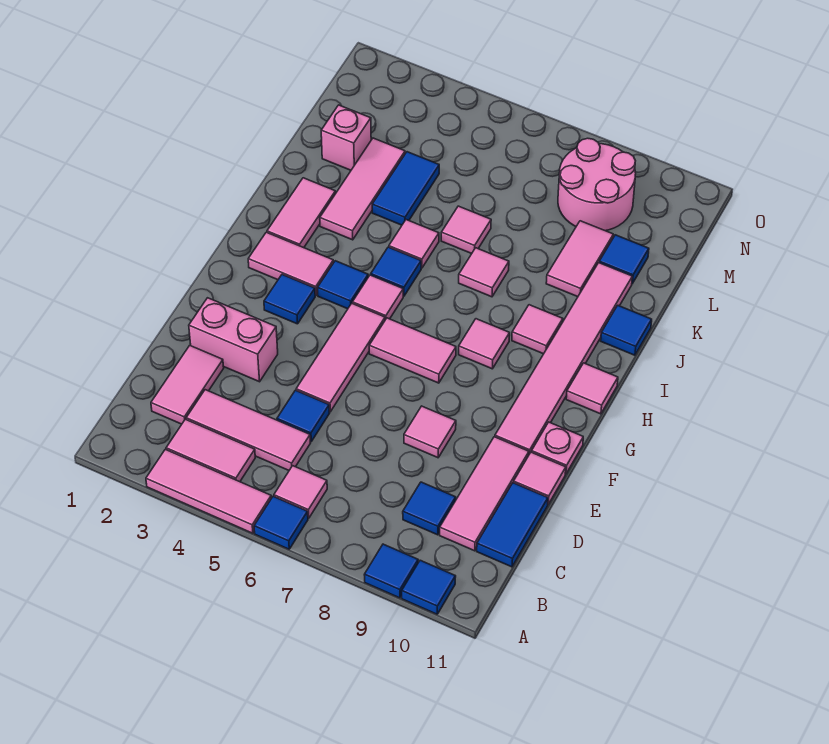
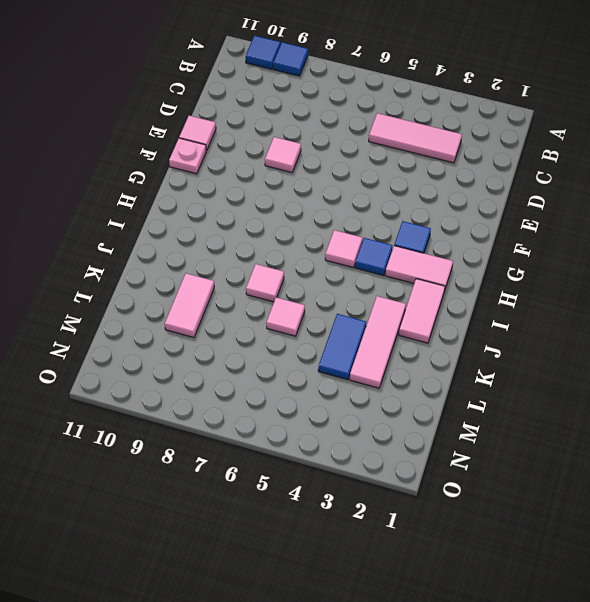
none -> pink tile A3:A5 level 1
none -> blue tile A6 level 1
none -> pink tile B3:B4 level 1
none -> pink tile B6 level 1

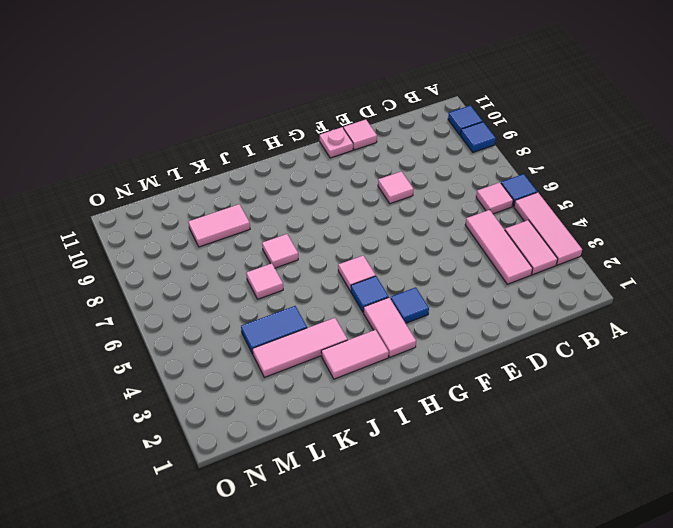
none -> pink tile C2:D2 level 1
none -> blue tile C9 level 1
none -> pink tile C10:E10 level 1
none -> blue tile C11:D11 level 1

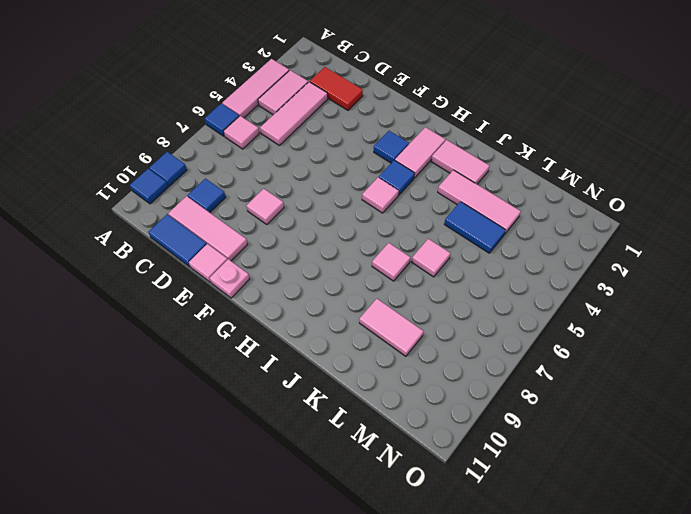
red tile C2:D2 level 1 -> pink tile C2:D2 level 1
none -> blue tile D5 level 1
none -> pink brick E2:E3 level 1
none -> pink tile E5:G5 level 1
none -> pink tile F10:K10 level 1

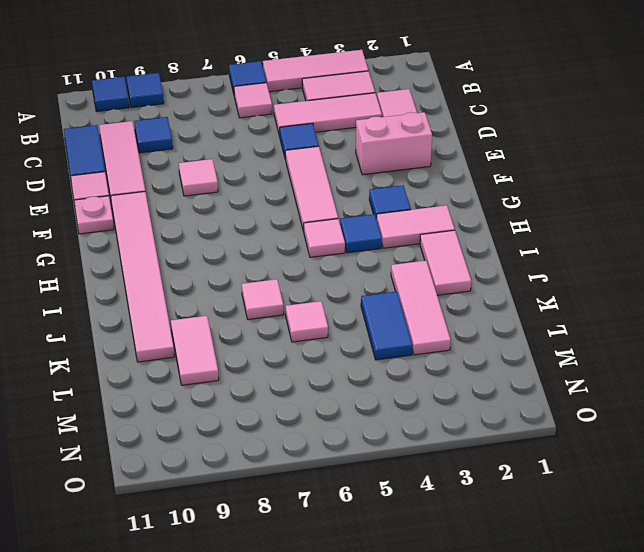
none -> pink tile G6:G7 level 1
none -> pink tile H8 level 1
none -> pink tile H11 level 1
none -> blue tile I5 level 1

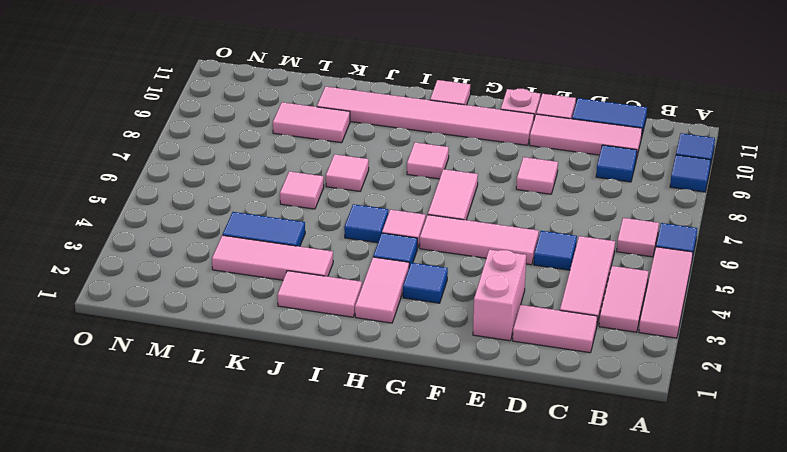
none -> pink tile I9 level 1
none -> pink tile J5 level 1
none -> blue tile J11 level 1
none -> pink brick L2 level 1

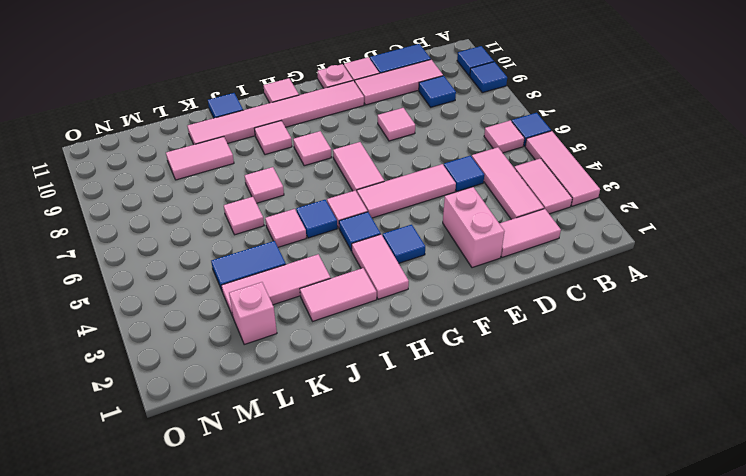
none -> blue tile L10 level 1
none -> pink round brick M8:N9 level 1

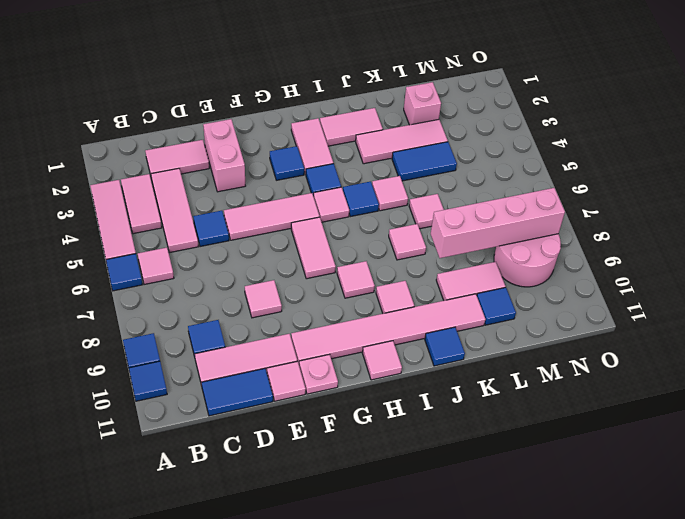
pink brick K8:N8 level 2 -> none

